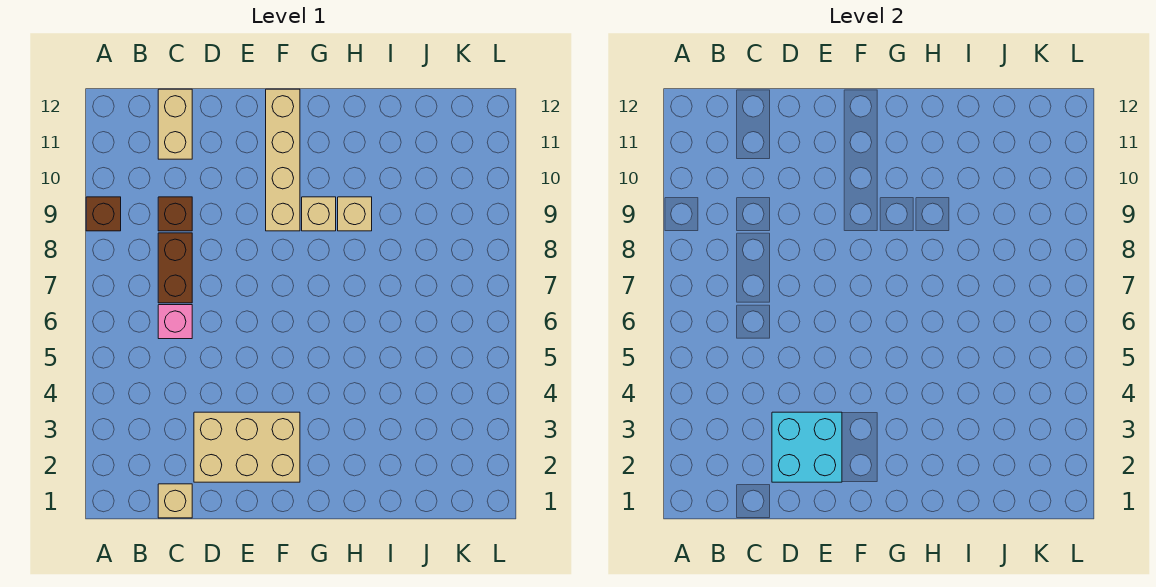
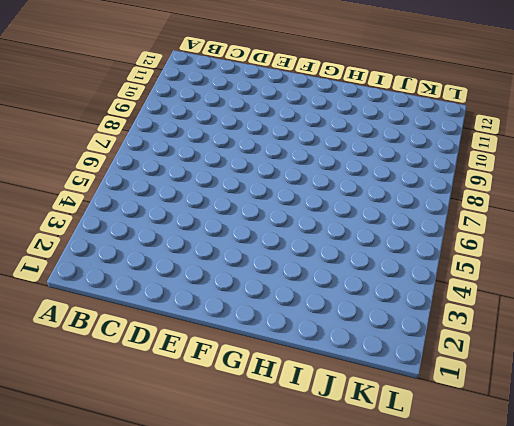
none -> brown brick A9 level 1
none -> tan brick C1 level 1

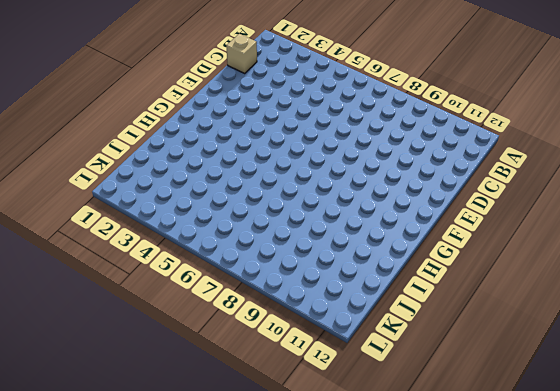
none -> brown brick A9 level 1
none -> pink brick C6 level 1

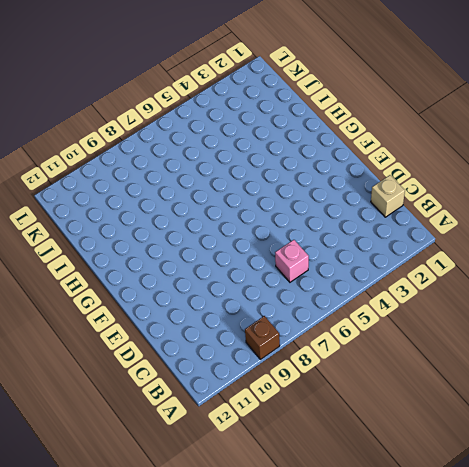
none -> brown brick C7:C8 level 1
none -> brown brick C9 level 1

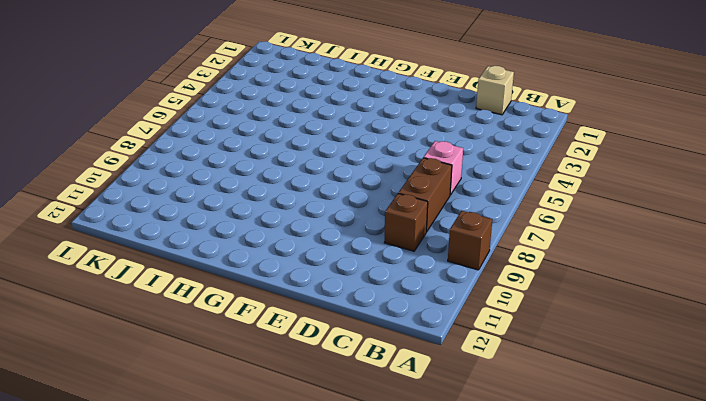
none -> tan brick C11:C12 level 1
none -> tan brick D2:F3 level 1

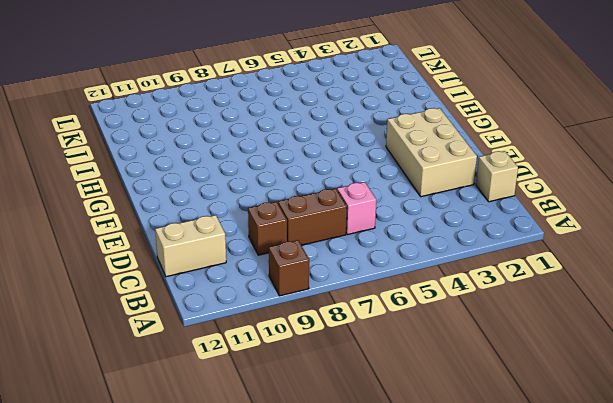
none -> tan brick F9:F12 level 1
none -> tan brick G9 level 1

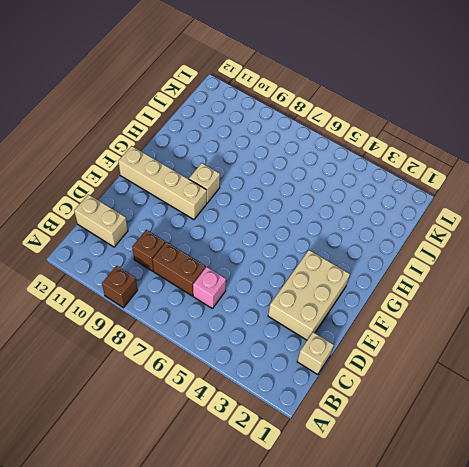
none -> tan brick H9 level 1
none -> cyan brick D2:E3 level 2

